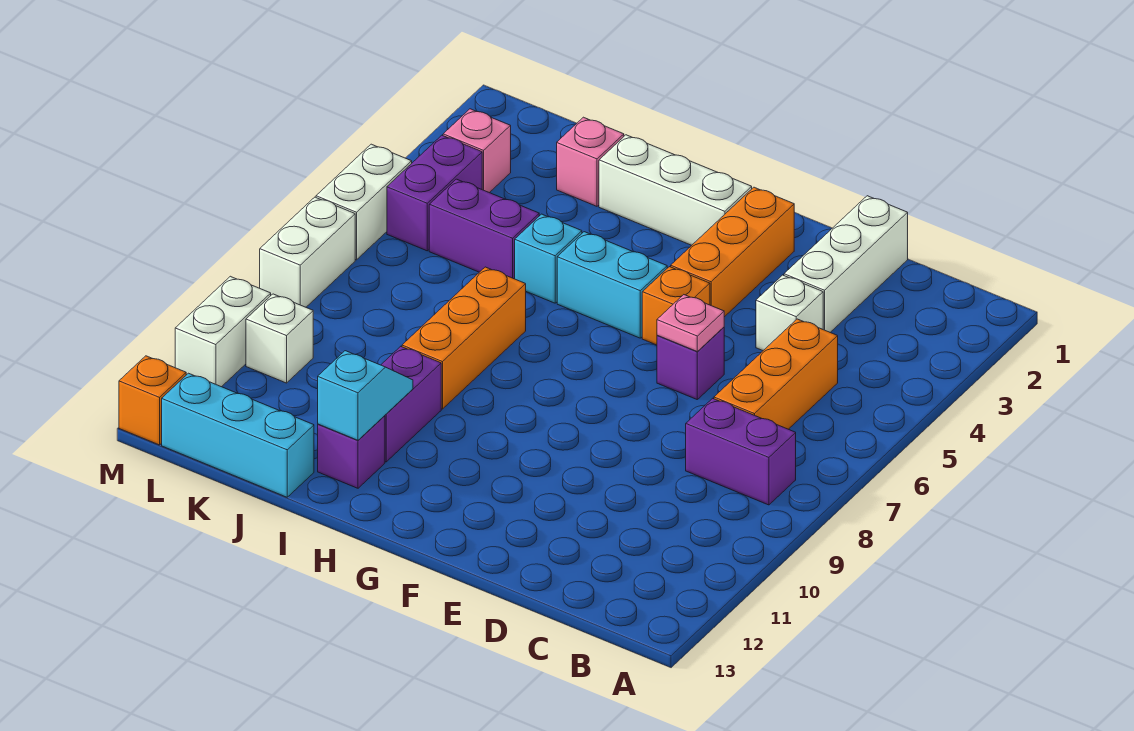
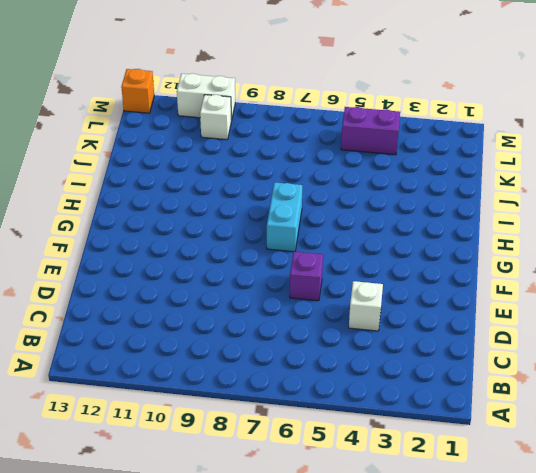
cyan brick G7:H7 level 1 -> cyan brick G5:H5 level 1
none -> purple brick B8:C8 level 1
none -> orange brick C5:C7 level 1
none -> white brick D1:D3 level 1

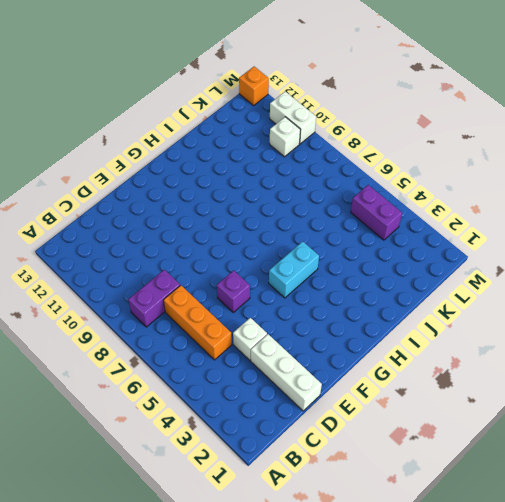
none -> orange brick F2:F4 level 1
none -> orange brick F5 level 1
none -> white brick G2:I2 level 1

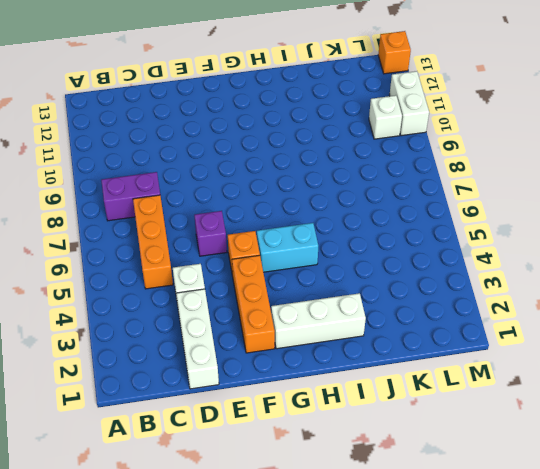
none -> cyan brick I5 level 1
none -> orange brick I7:I9 level 1
none -> purple brick I10:I11 level 1

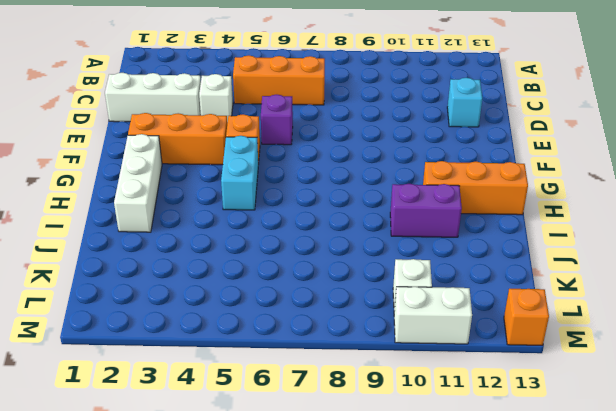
cyan brick D12 level 1 -> cyan brick I5 level 1
orange brick H11:H13 level 1 -> orange brick I7:I9 level 1
none -> purple brick B8:C8 level 1
none -> purple brick I12 level 1
none -> pink brick J2 level 1

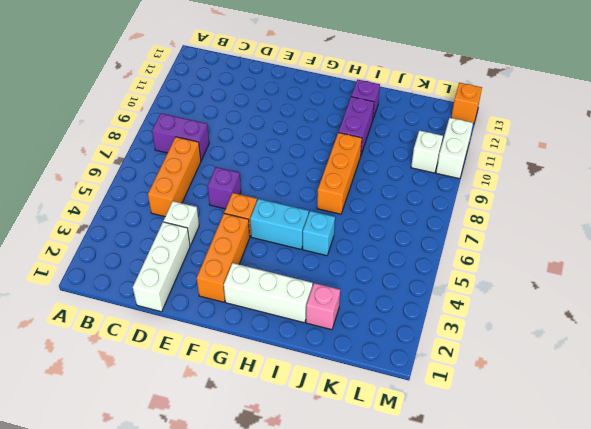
none -> purple brick J5:K5 level 1
none -> cyan brick J13:L13 level 1
none -> pink brick L3 level 1

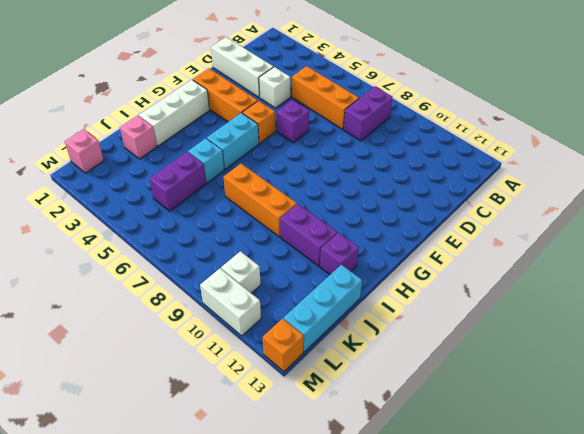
pink brick L1 level 1 -> pink brick L3 level 1
none -> purple brick L4:L5 level 1
none -> white brick M5:M6 level 1
none -> white brick M7:M8 level 1

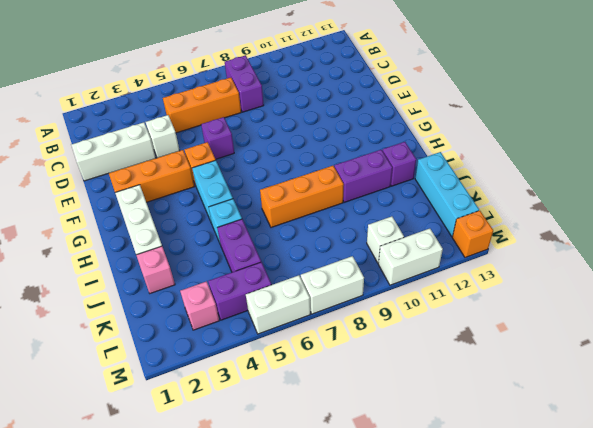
none -> pink plate E6 level 2
none -> cyan slope I11:I12 level 2 top 12

